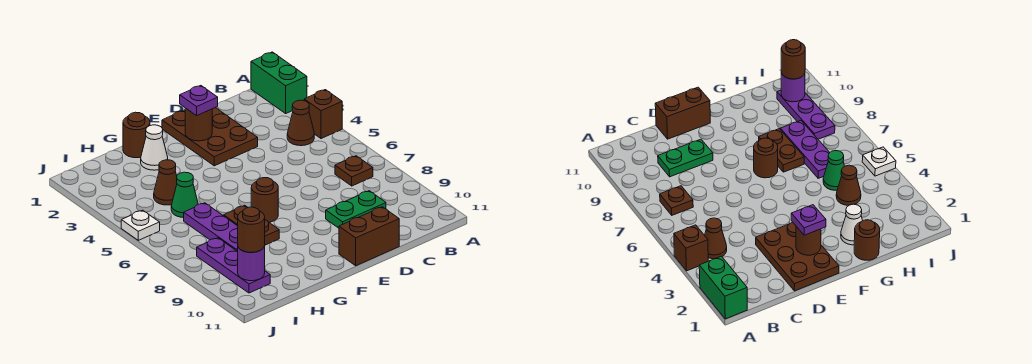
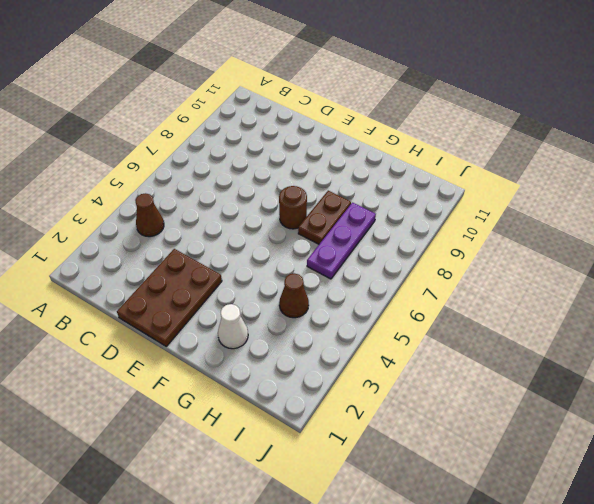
none -> green brick A1:A2 level 1
none -> brown brick A4 level 1
none -> brown plate B7 level 1

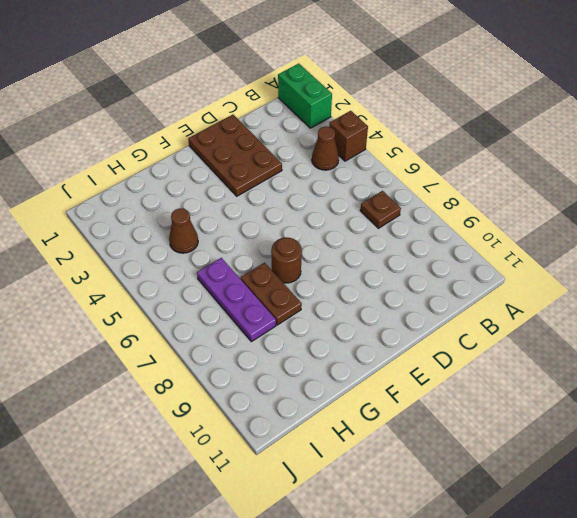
none -> green plate C9:D9 level 1
none -> brown brick D11:E11 level 1
none -> brown round brick G1 level 1

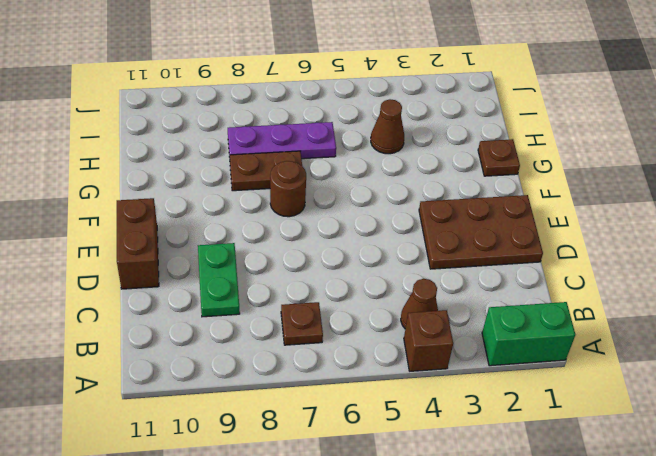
brown plate G1 level 1 -> brown round brick G1 level 1
none -> white cone G2 level 1
none -> green cone H5 level 1
none -> purple plate I8:I10 level 1

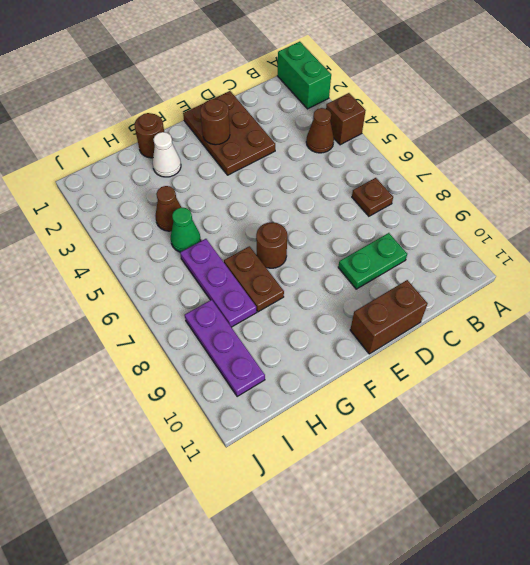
none -> white plate J5 level 1
none -> purple round brick I10 level 2
none -> purple plate E2 level 3

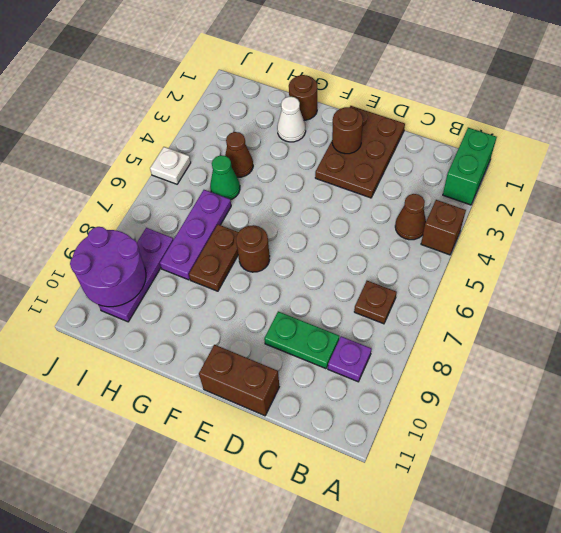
purple plate B9 level 1 -> purple plate E2 level 3
purple round brick I9:J10 level 2 -> purple round brick I10 level 2
none -> brown round brick I10 level 3

